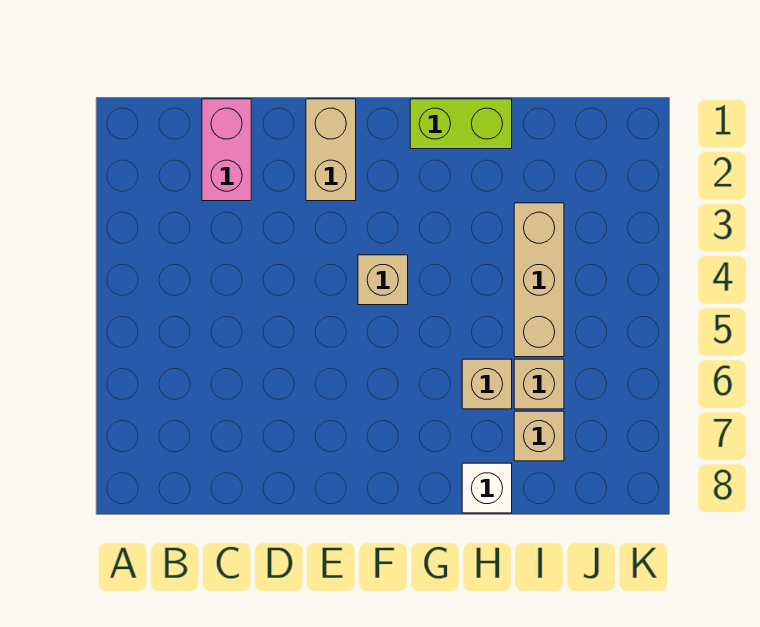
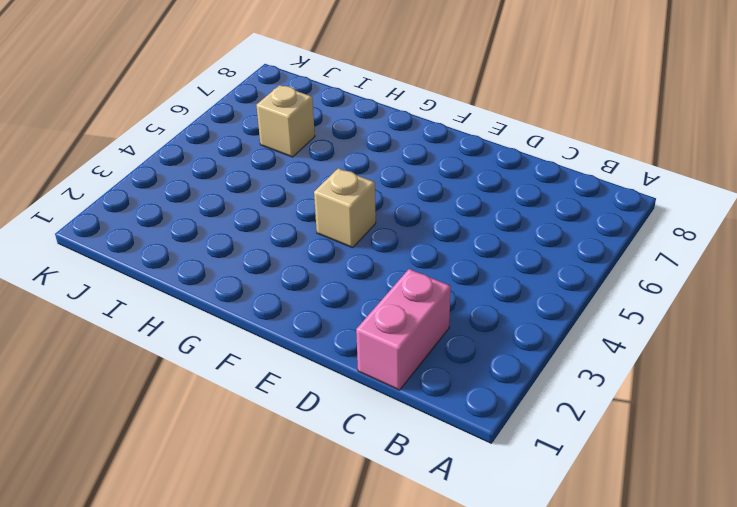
none -> tan brick E1:E2 level 1
none -> lime brick G1:H1 level 1

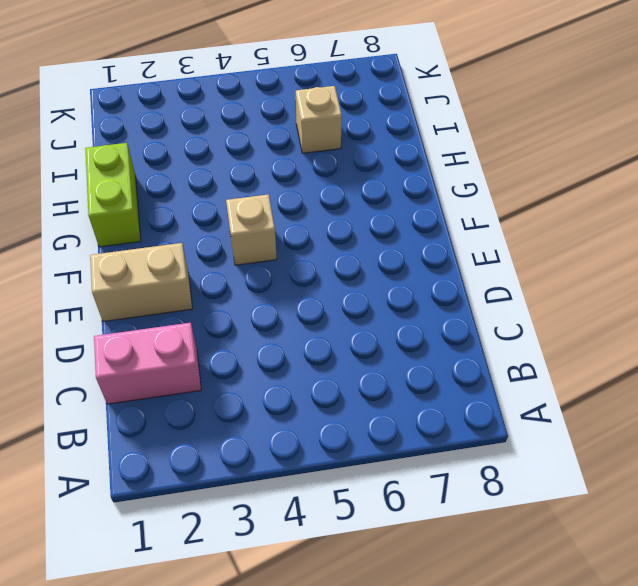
none -> tan brick H6 level 1
none -> white brick H8 level 1

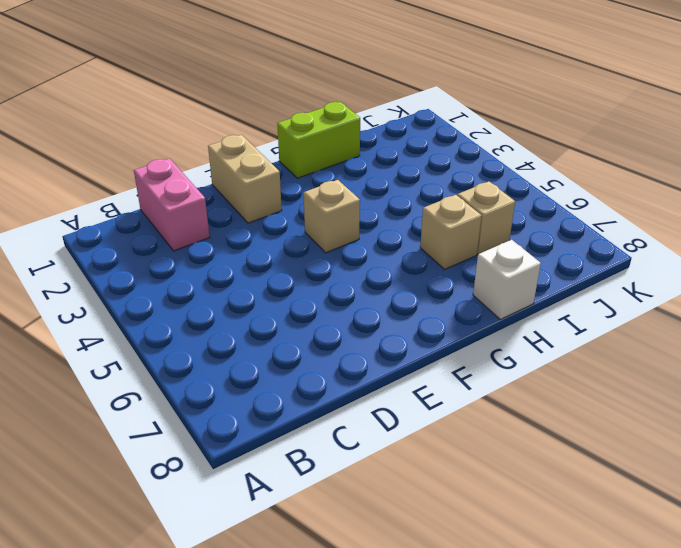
none -> tan brick I3:I5 level 1
none -> tan brick I7 level 1

